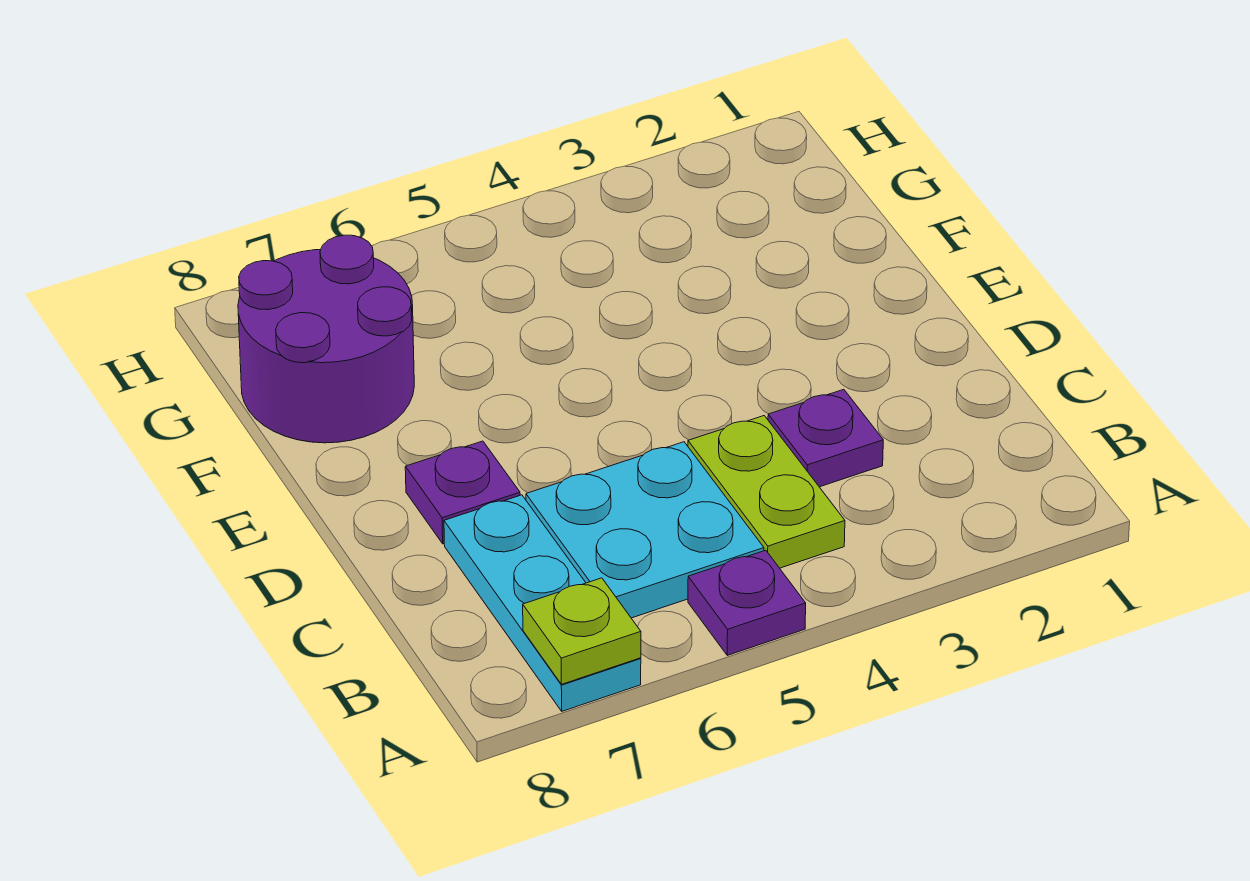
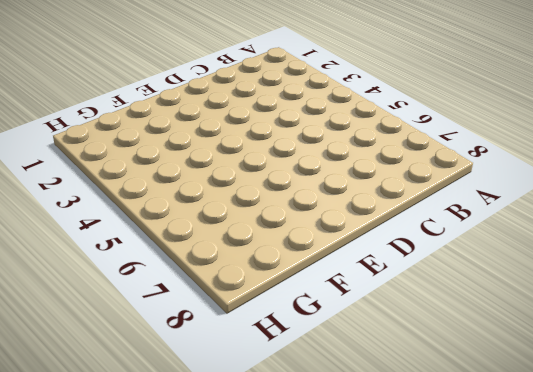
none -> purple plate A5 level 1
none -> cyan plate A7:C7 level 1

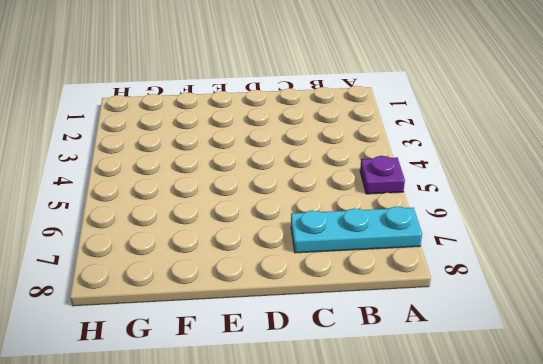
none -> lime plate B4:C4 level 1
none -> cyan plate B5:C6 level 1

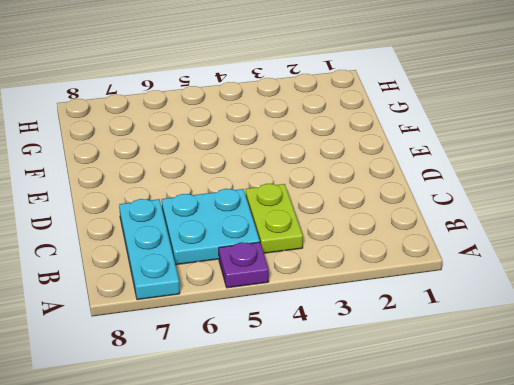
none -> purple plate C3 level 1
none -> purple plate D7 level 1

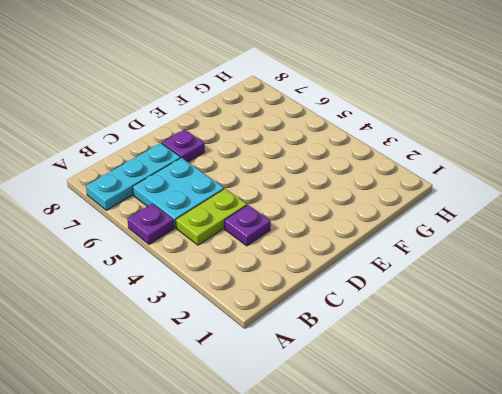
none -> purple round brick F7:G8 level 1
none -> lime plate A7 level 2

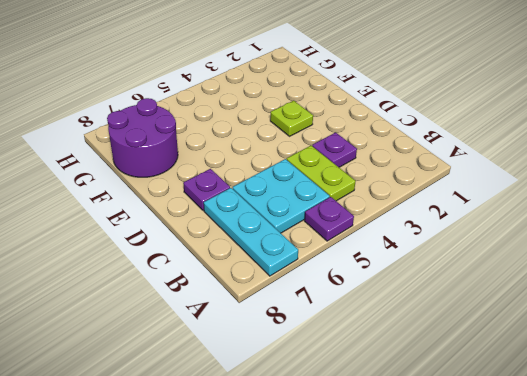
lime plate E3 level 1 -> lime plate A7 level 2

